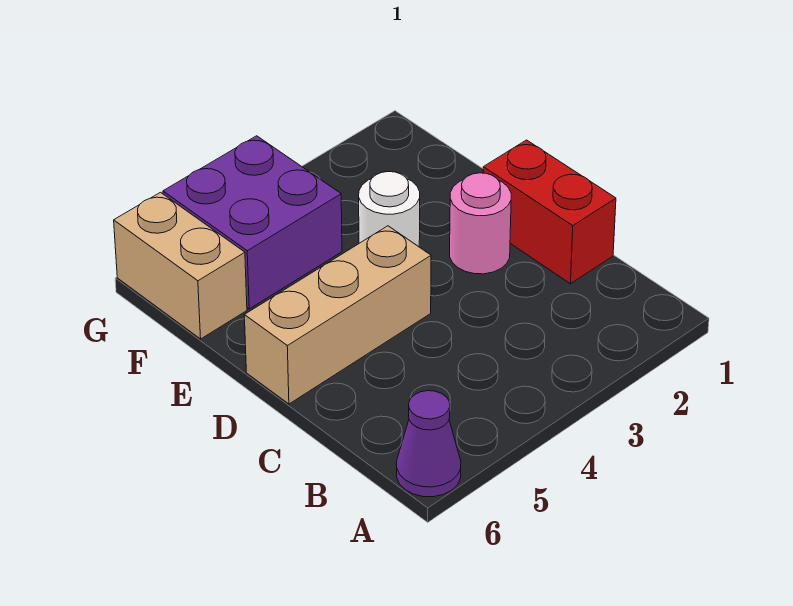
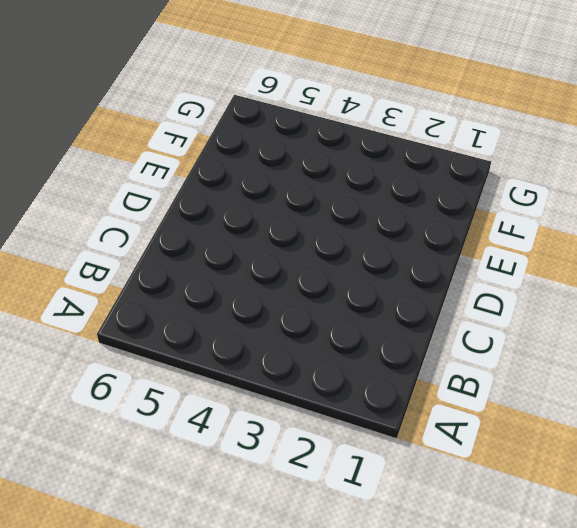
none -> purple cone A6 level 1
none -> red brick C1:D1 level 1

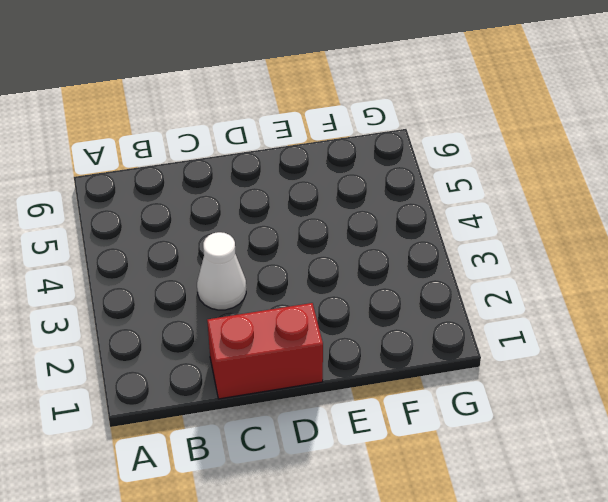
white cone C3 level 1 -> none
none -> purple cone A6 level 1
none -> pink round brick D2 level 1

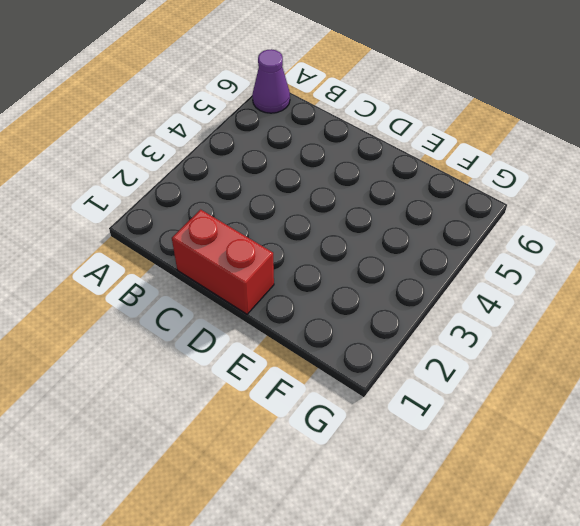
none -> pink round brick D2 level 1
none -> tan brick D4:D6 level 1

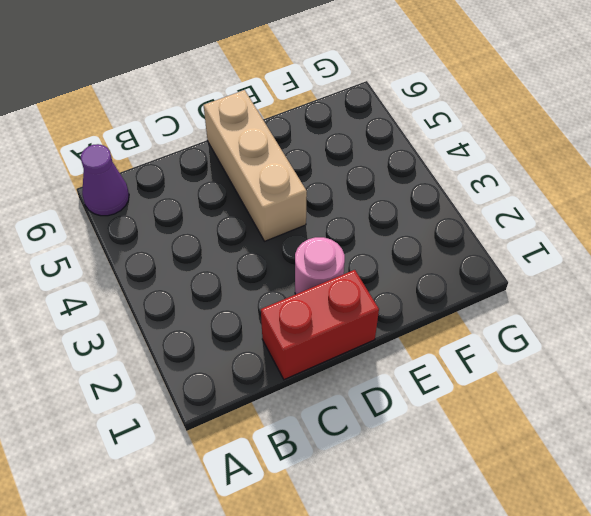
none -> white round brick E3 level 1
none -> purple brick F4:G5 level 1

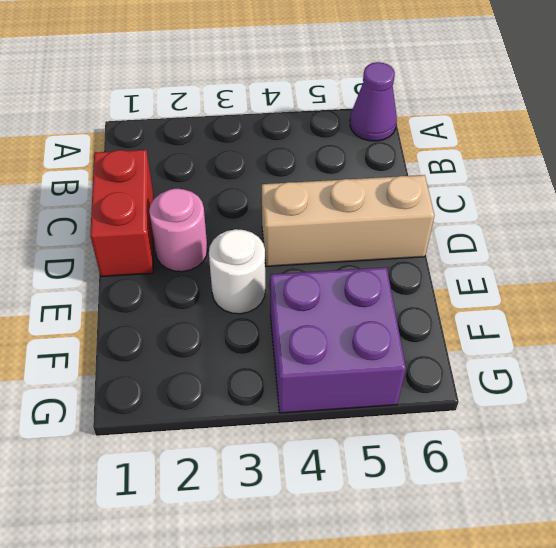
none -> tan brick F6:G6 level 1

